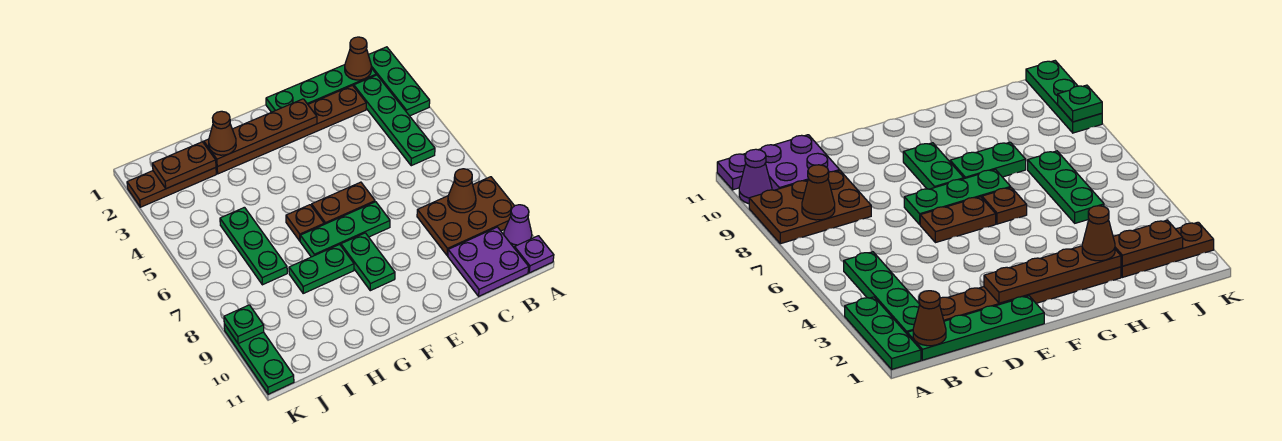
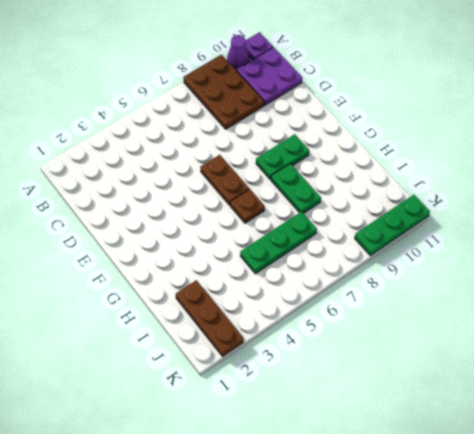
none -> green plate A1:A3 level 1
none -> green plate B1:E1 level 1
none -> green plate B2:B5 level 1

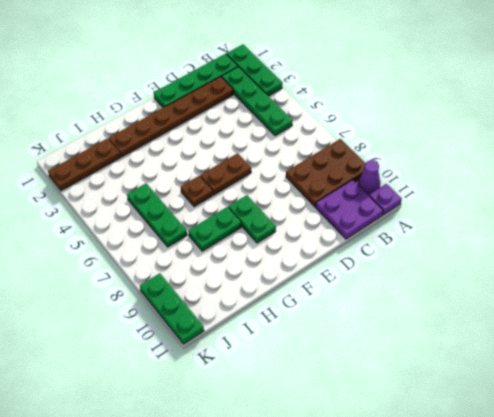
none -> green plate E7:G7 level 1
none -> brown cone B1 level 2
none -> brown cone B8 level 2

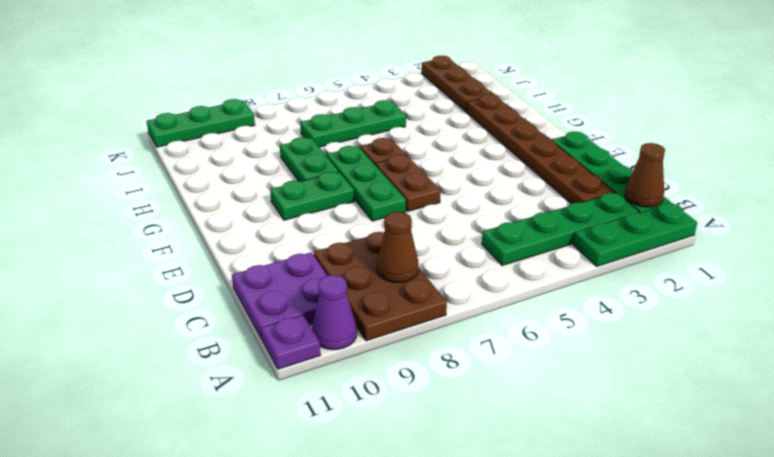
none -> brown plate E2:H2 level 2
none -> brown plate I2:J2 level 2
none -> green plate K9 level 2

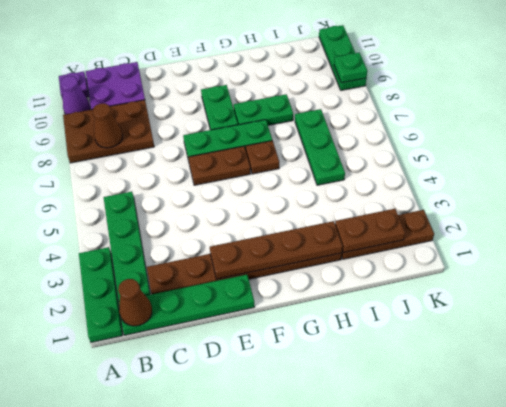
none -> brown cone H2 level 3

